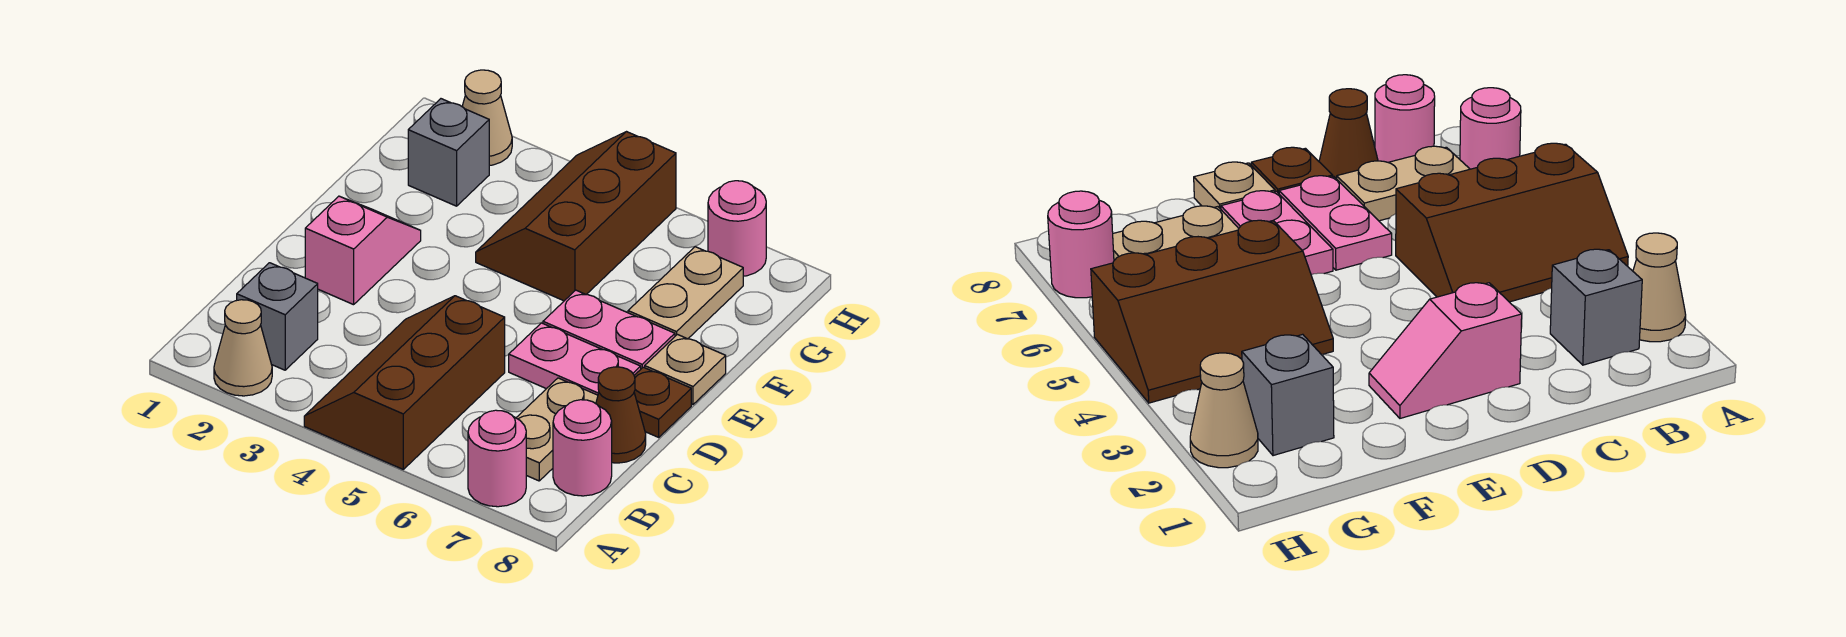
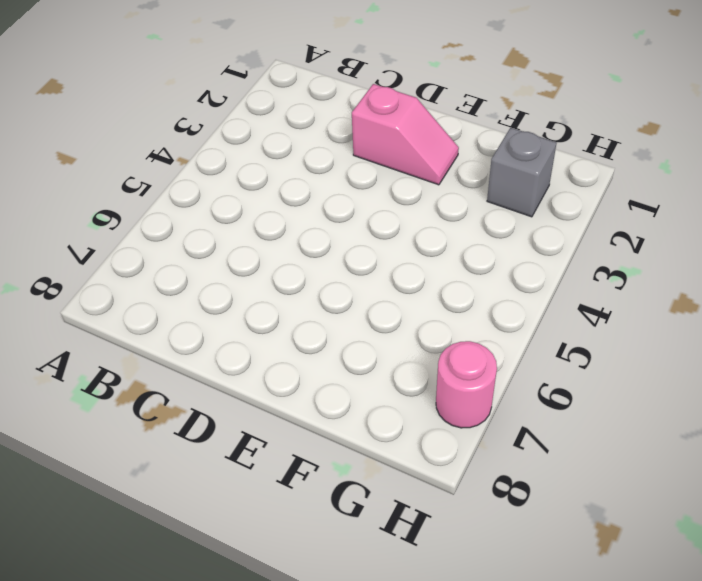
none -> tan cone A2 level 1
none -> brown slope A4:C5 level 1 top 5
none -> pink round brick A7 level 1

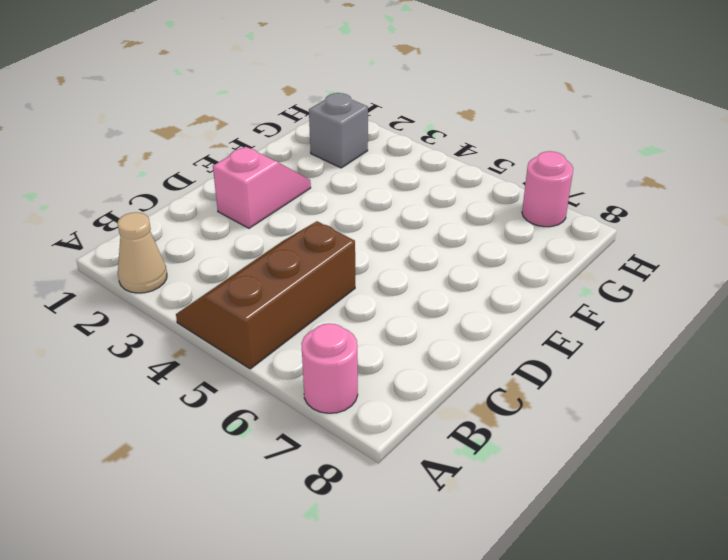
none -> grey brick B2 level 1
none -> tan plate B7:C7 level 1
none -> pink round brick B8 level 1

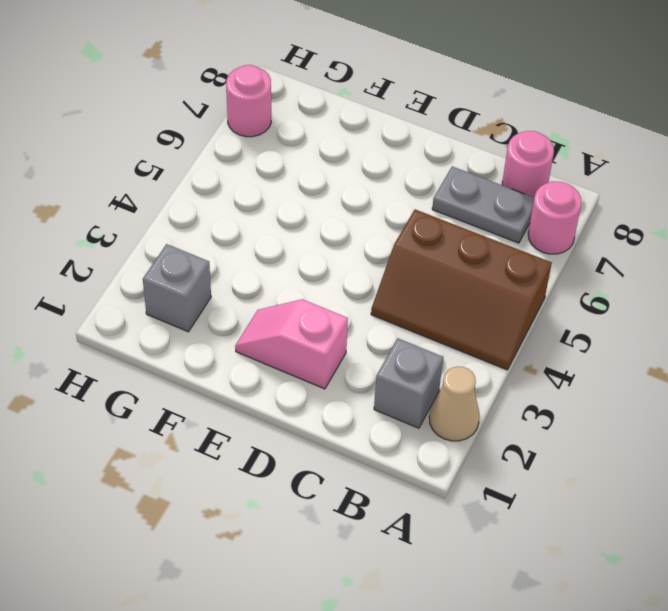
grey plate B7:C7 level 1 -> tan plate B7:C7 level 1
none -> brown cone C8 level 1
none -> pink plate D6:D7 level 1
none -> brown plate D8 level 1

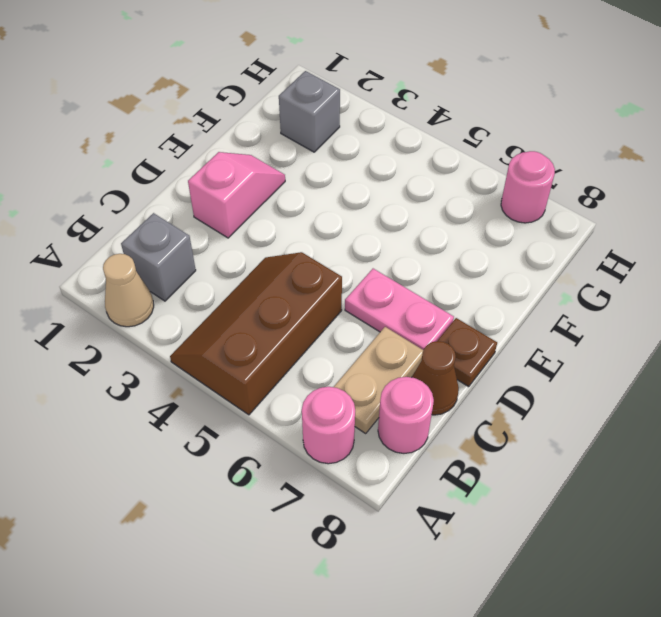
none -> pink plate E6:E7 level 1
none -> tan plate E8 level 1
none -> brown slope F4:H5 level 1 top 5

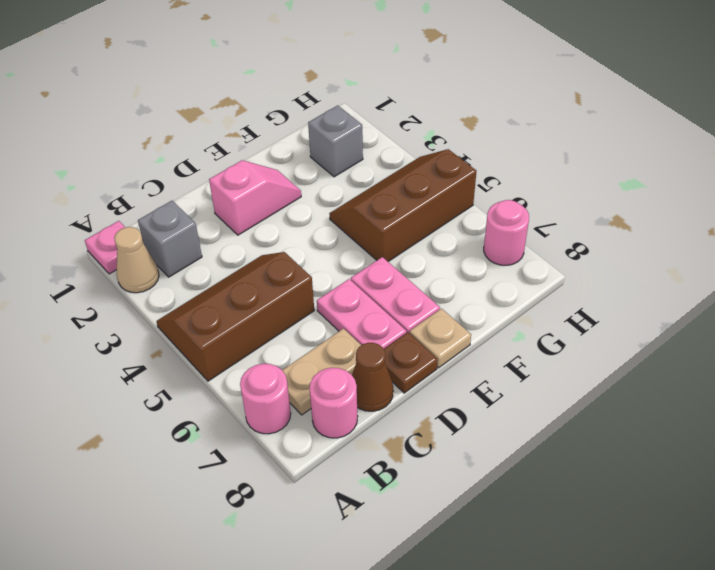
pink plate A1 level 1 -> none
none -> tan plate F7:G7 level 1
none -> tan cone H2 level 1

